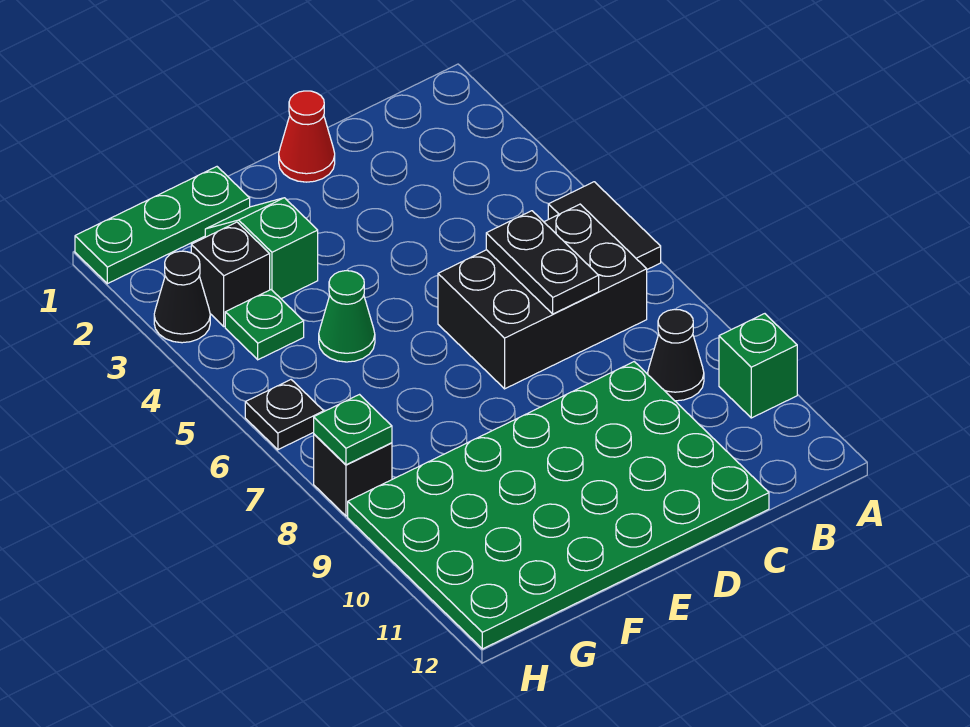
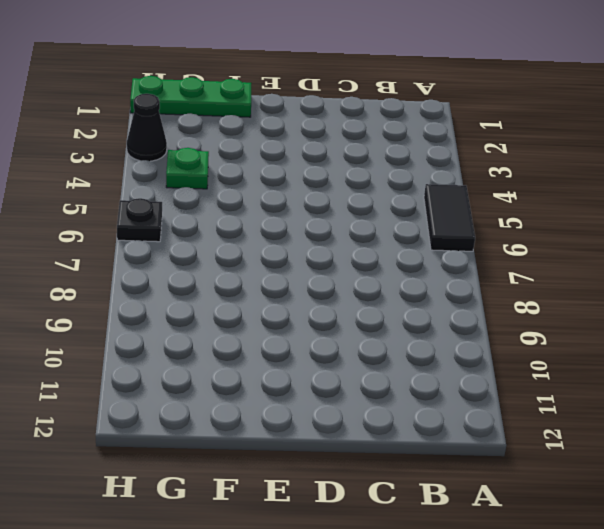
none -> green brick A10 level 1
none -> black brick B6:D7 level 1
none -> black cone B9 level 1

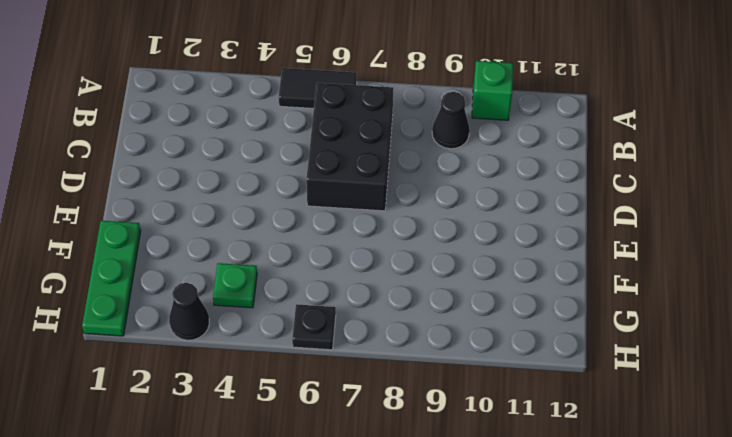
none -> green plate C9:H12 level 1
none -> red cone D1 level 1
none -> green slope F2:F3 level 1 top 3

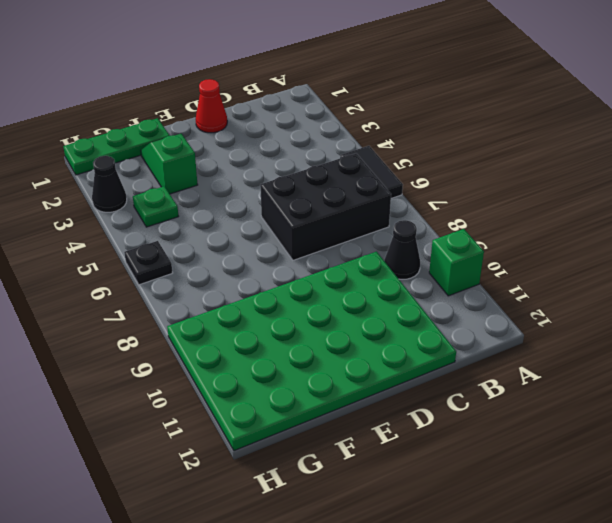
none -> green cone F5 level 1
none -> black brick G3 level 1
none -> black brick H8 level 1

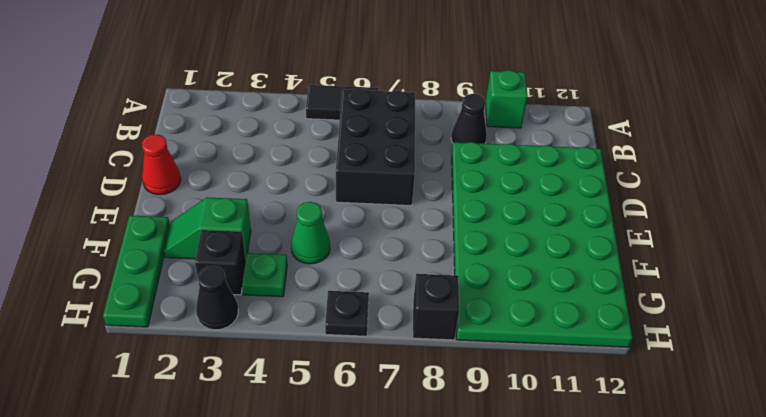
none -> black plate C6:C7 level 2
none -> green plate H8 level 2

